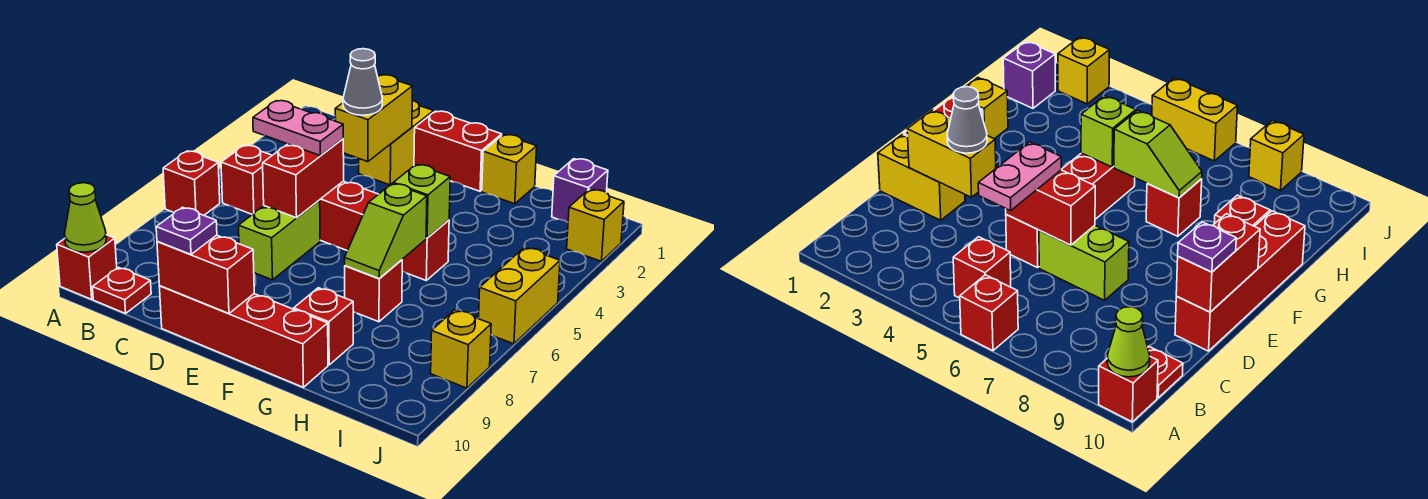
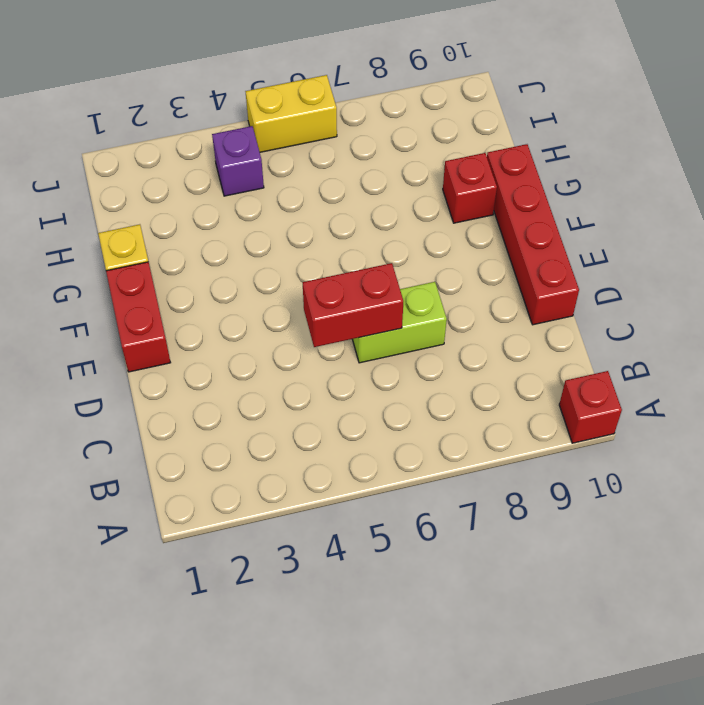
purple brick I4 level 1 -> purple brick I1 level 1
none -> red brick A6 level 1
none -> red brick B5 level 1
none -> red plate B10 level 1

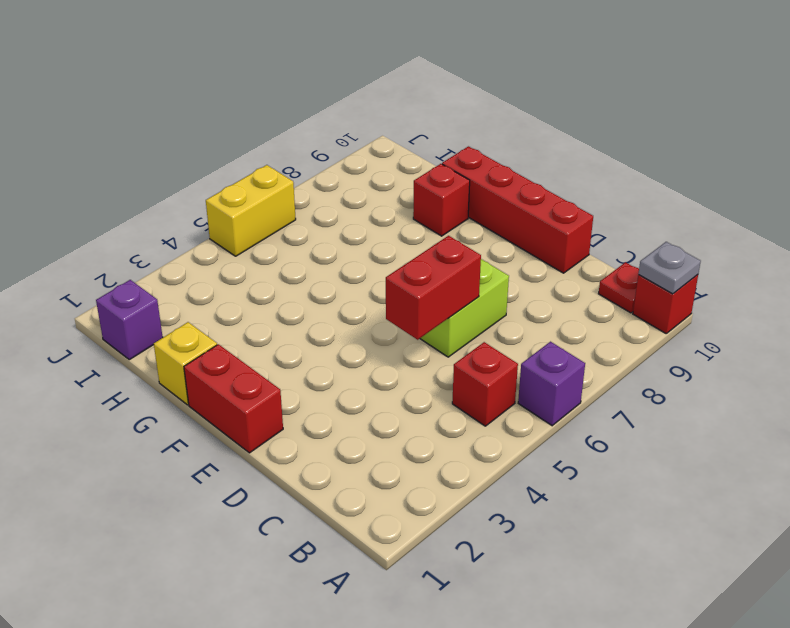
purple brick A6 level 1 -> red brick A6 level 1
grey plate A10 level 2 -> lime cone A10 level 2
none -> yellow brick D1:D2 level 1
none -> red brick D5:G5 level 1
none -> red brick G7 level 1

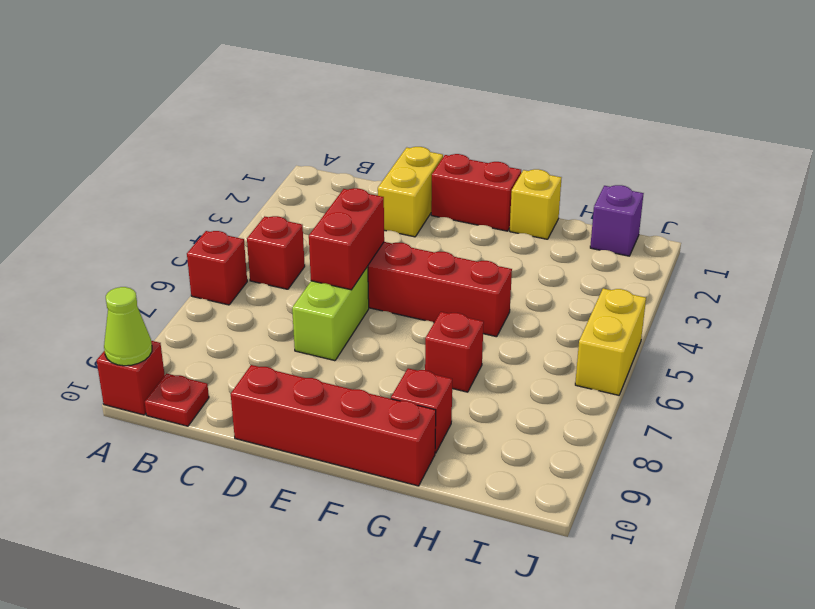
none -> yellow brick J2 level 1
none -> yellow brick J8 level 1
none -> yellow brick D2:D3 level 2

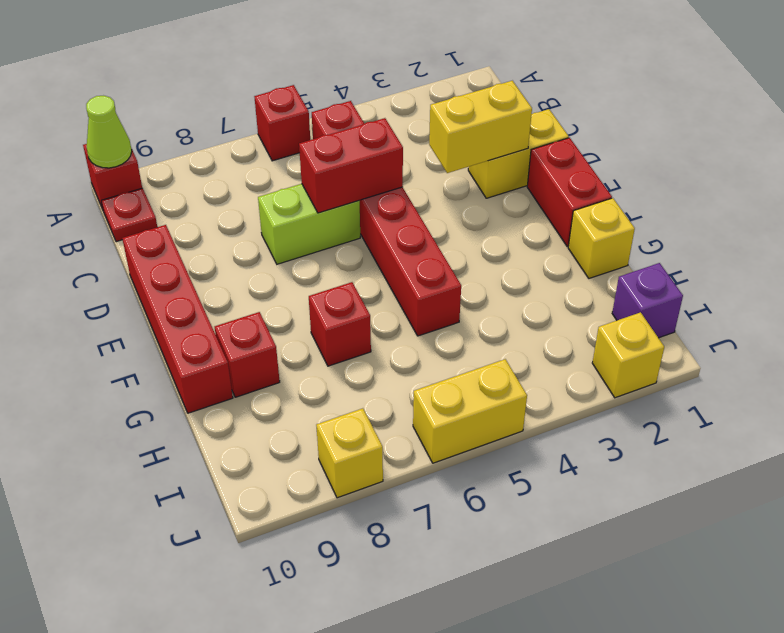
none -> red brick D10:E10 level 2
none -> lime brick G5 level 2
none -> lime slope G6:G7 level 2 top 6

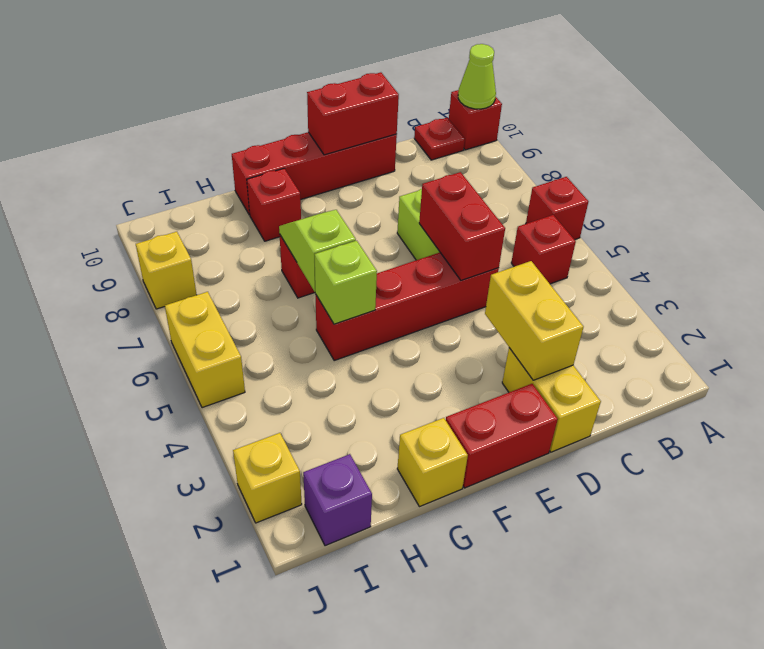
none -> pink plate C5:D5 level 3
none -> grey cone D3 level 3
none -> purple plate D10 level 3

